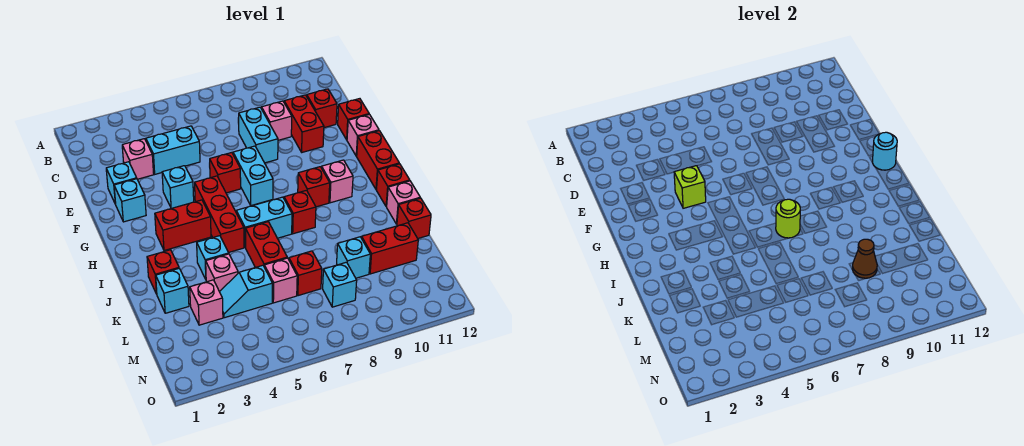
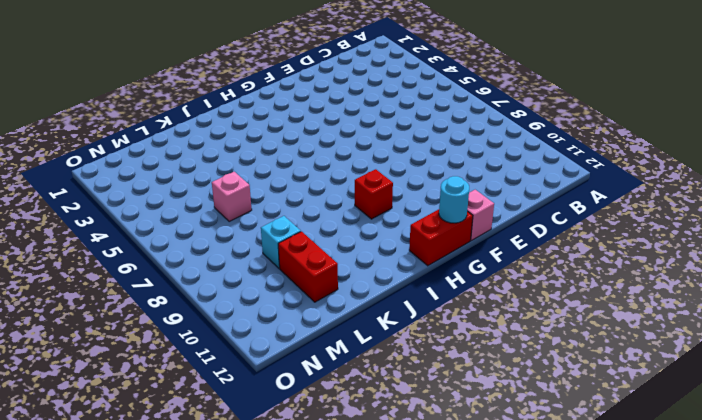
none -> pink brick D3 level 1
none -> cyan brick D4:D5 level 1
none -> cyan brick D8:E8 level 1
none -> pink brick D9 level 1

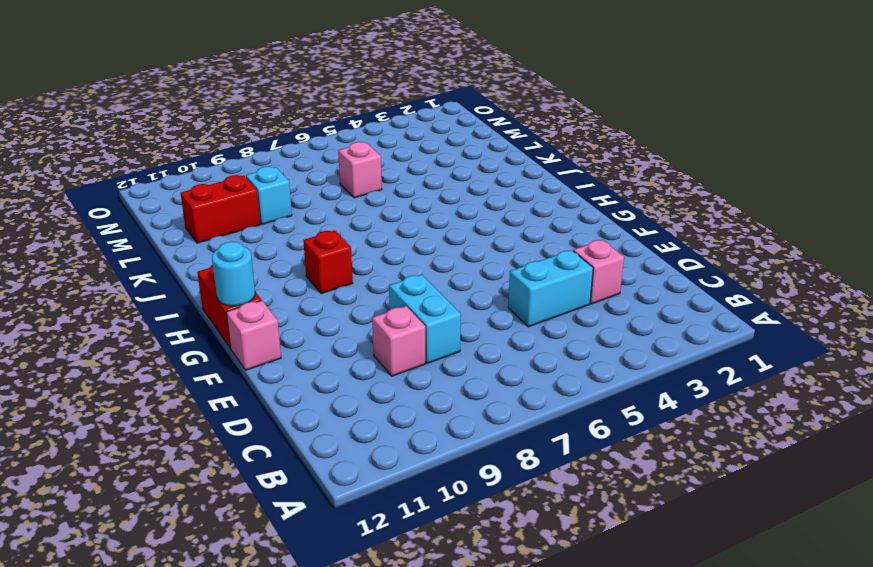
none -> red brick D10:E10 level 1
none -> red brick D11 level 1
none -> cyan brick E2 level 1
none -> red brick E12 level 1

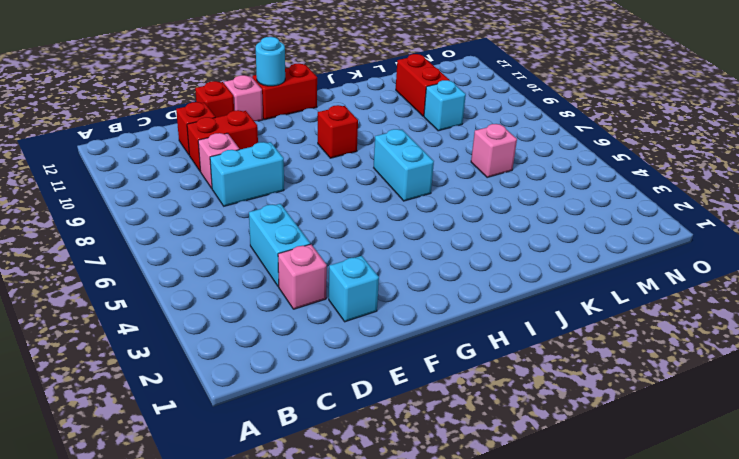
none -> cyan brick F2 level 1
none -> cyan brick F4 level 1
none -> red brick F6 level 1
none -> cyan brick F7:G7 level 1

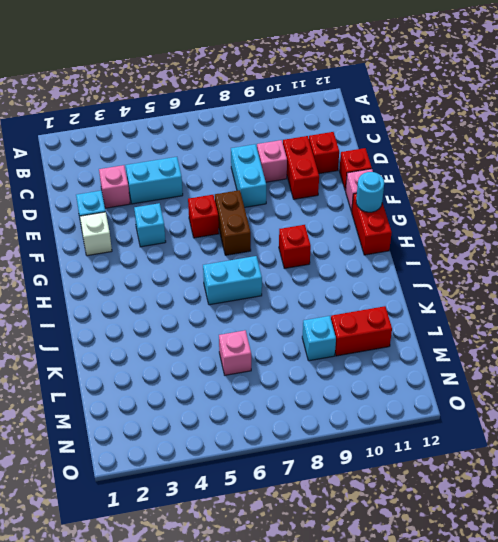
white brick F2 level 1 -> cyan brick F2 level 1
brown brick F7:G7 level 1 -> cyan brick F7:G7 level 1
none -> red brick G5:I5 level 1
none -> red brick H3:H4 level 1
none -> pink brick H10 level 1
none -> red brick I8 level 1

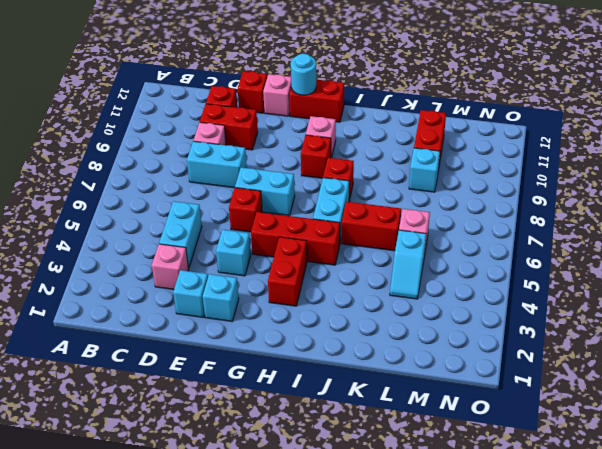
none -> red brick I12 level 1
none -> red brick J2 level 1
none -> cyan brick J4 level 1
none -> pink brick J12 level 1

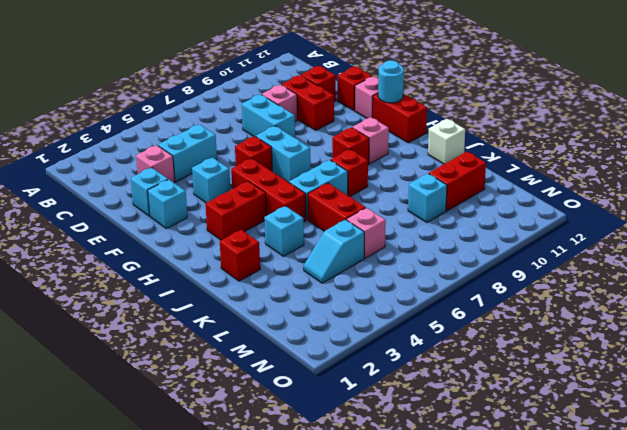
white brick J12 level 1 -> pink brick J12 level 1
none -> red brick I12 level 1
none -> cyan brick K2 level 1
none -> pink brick K4 level 1
none -> red brick K12 level 1

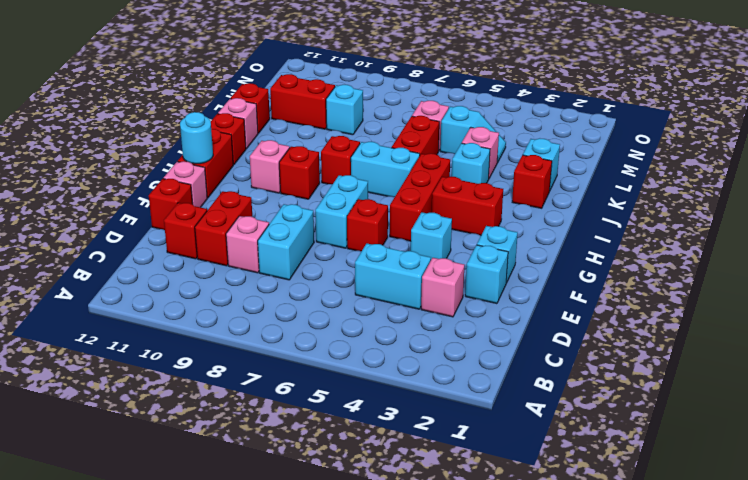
none -> pink brick L3 level 1
none -> red brick L7 level 1
none -> cyan brick M8 level 1
none -> lime brick F4 level 2

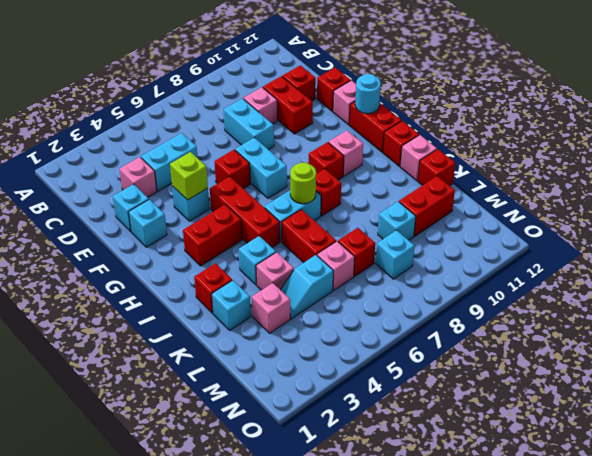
none -> brown cone L9 level 2

